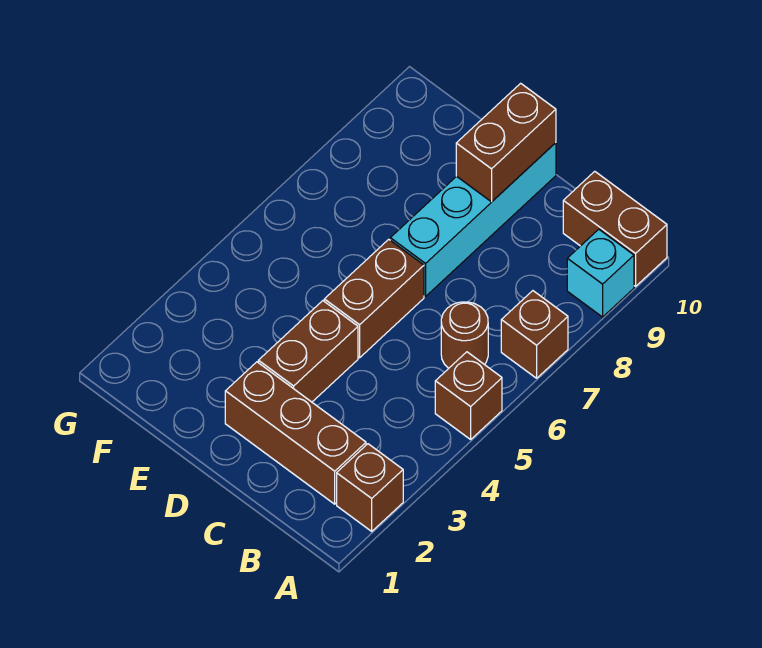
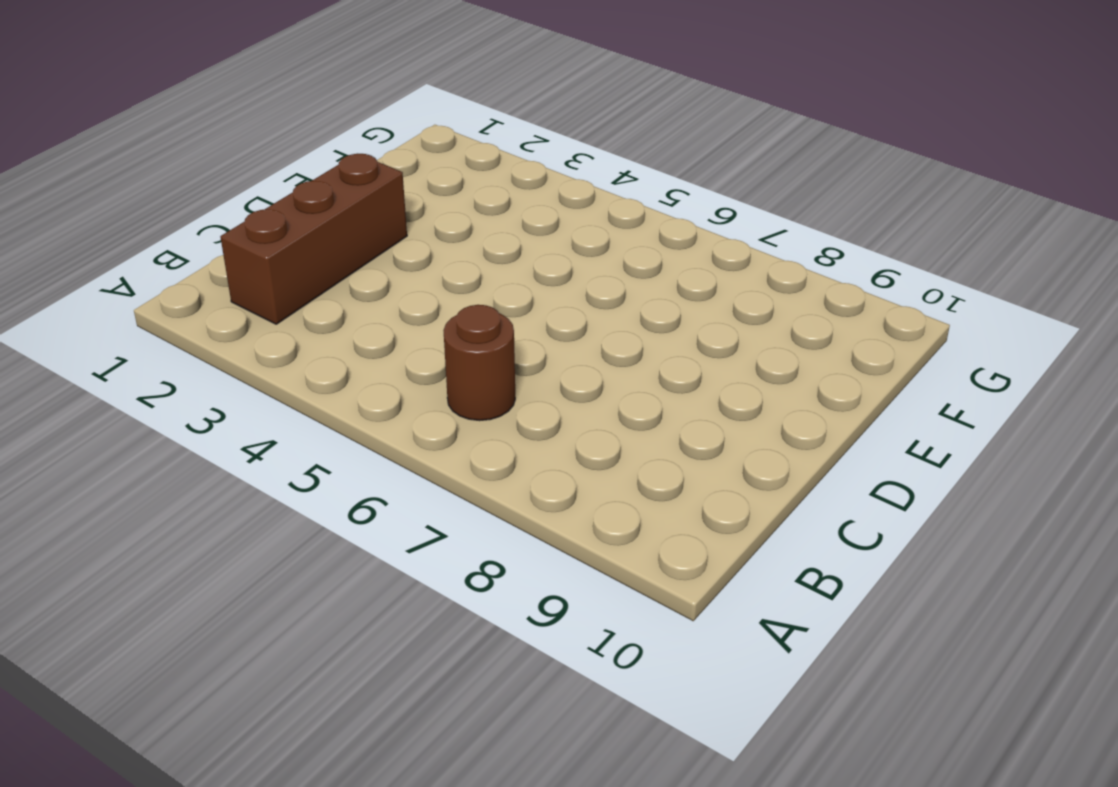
none -> brown brick A2 level 1
none -> brown brick A5 level 1

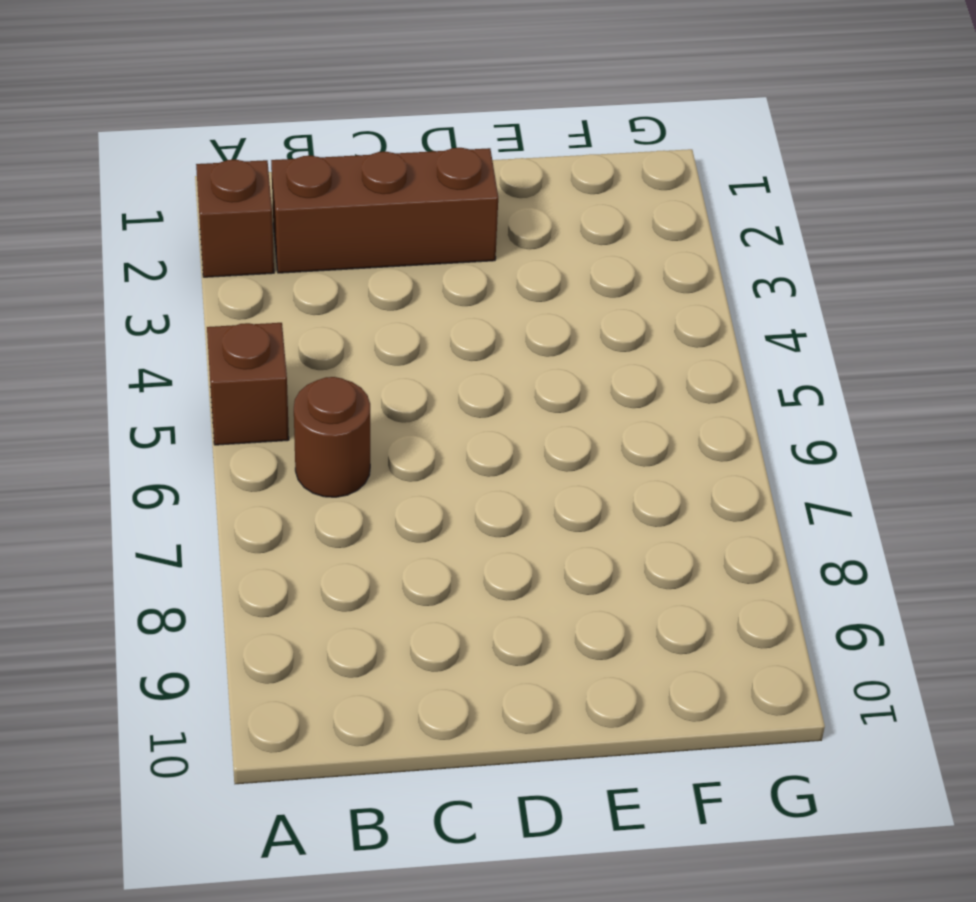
none -> brown brick A7 level 1
none -> cyan brick A9 level 1

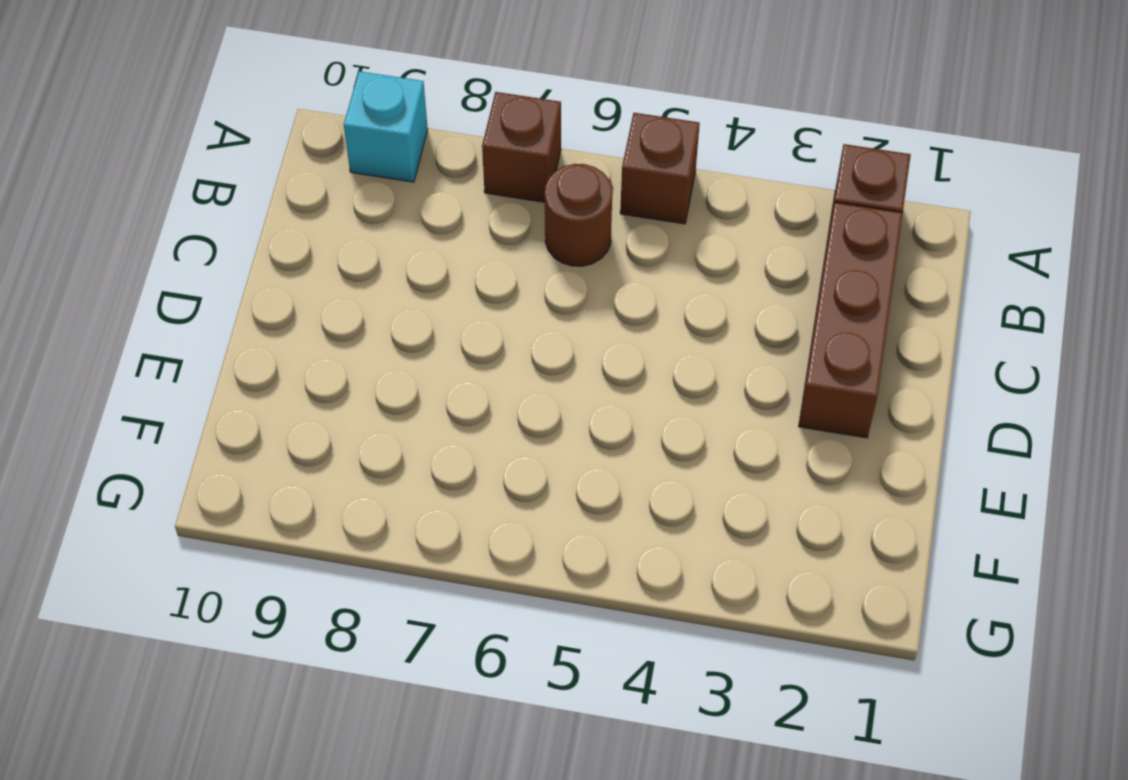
none -> brown brick A10:B10 level 1
none -> brown brick D3:D4 level 1

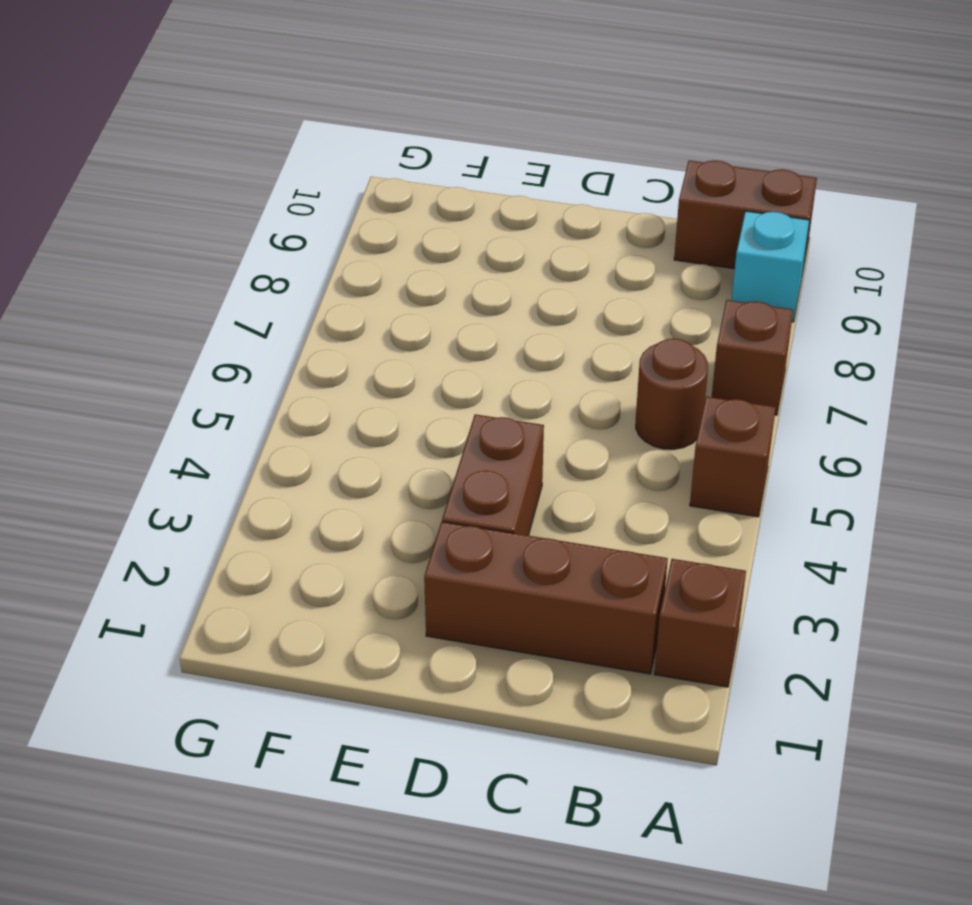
none -> brown brick D5:D6 level 1
none -> cyan brick D7:D10 level 1

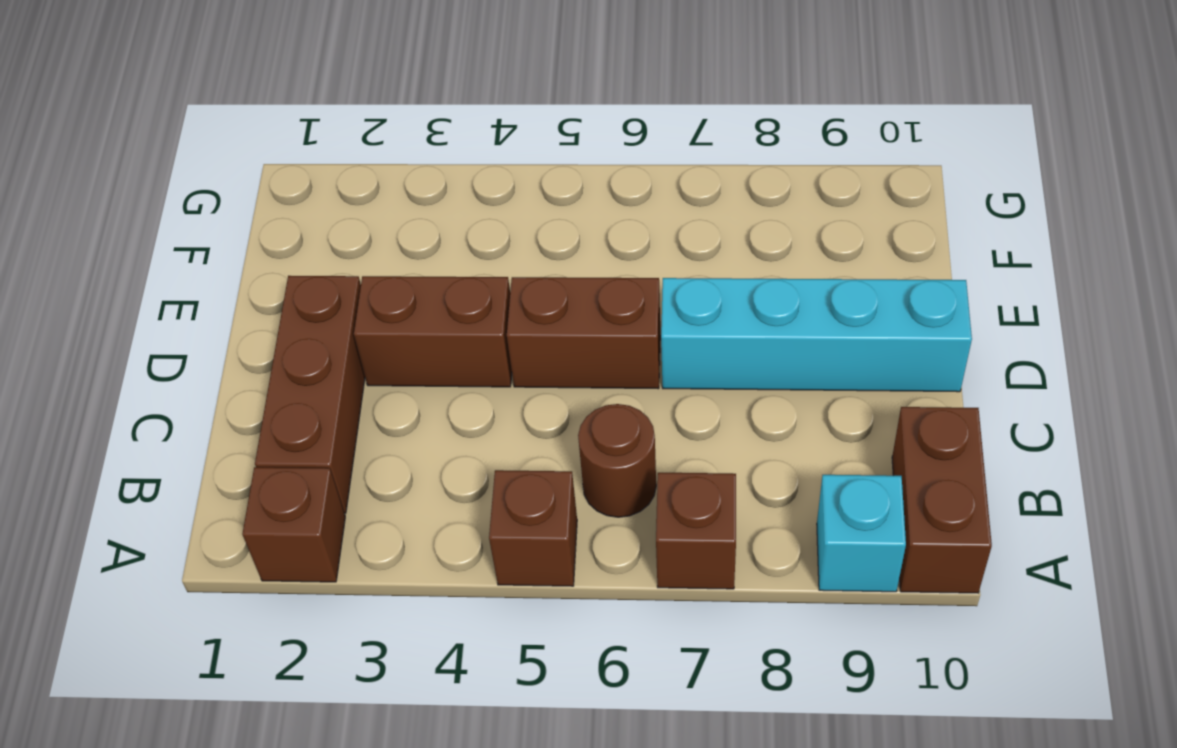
none -> brown brick D9:D10 level 2

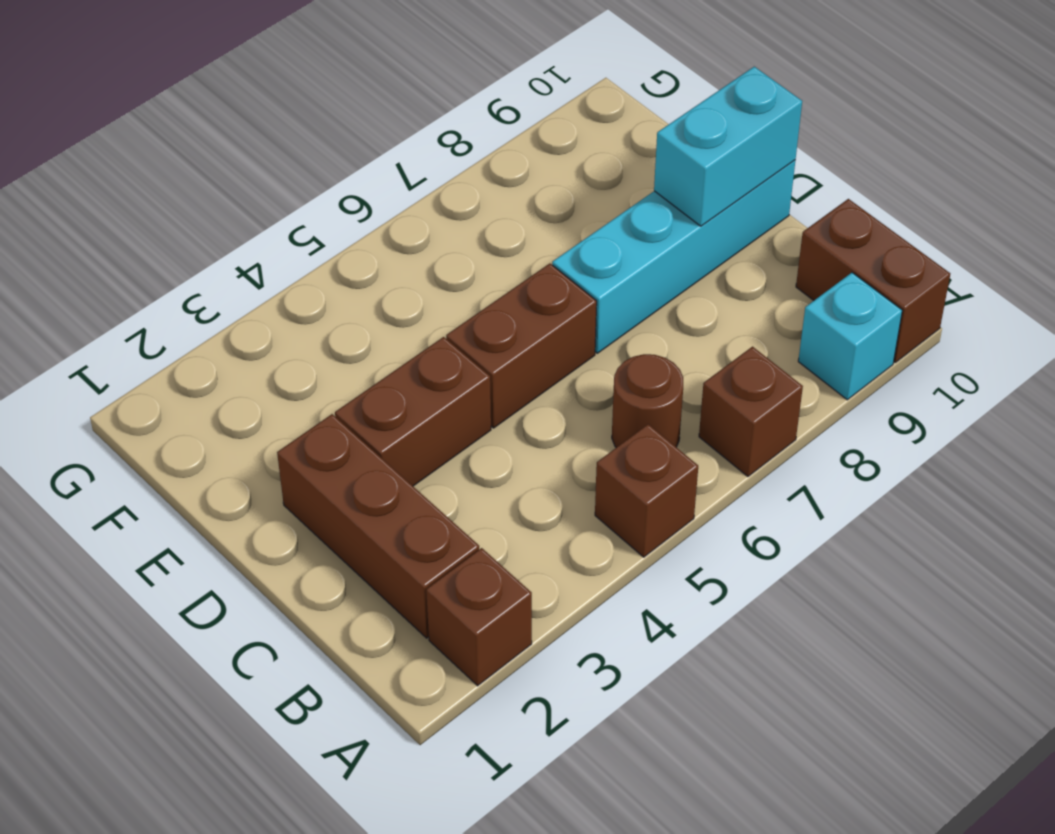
cyan brick D9:D10 level 2 -> brown brick D9:D10 level 2

